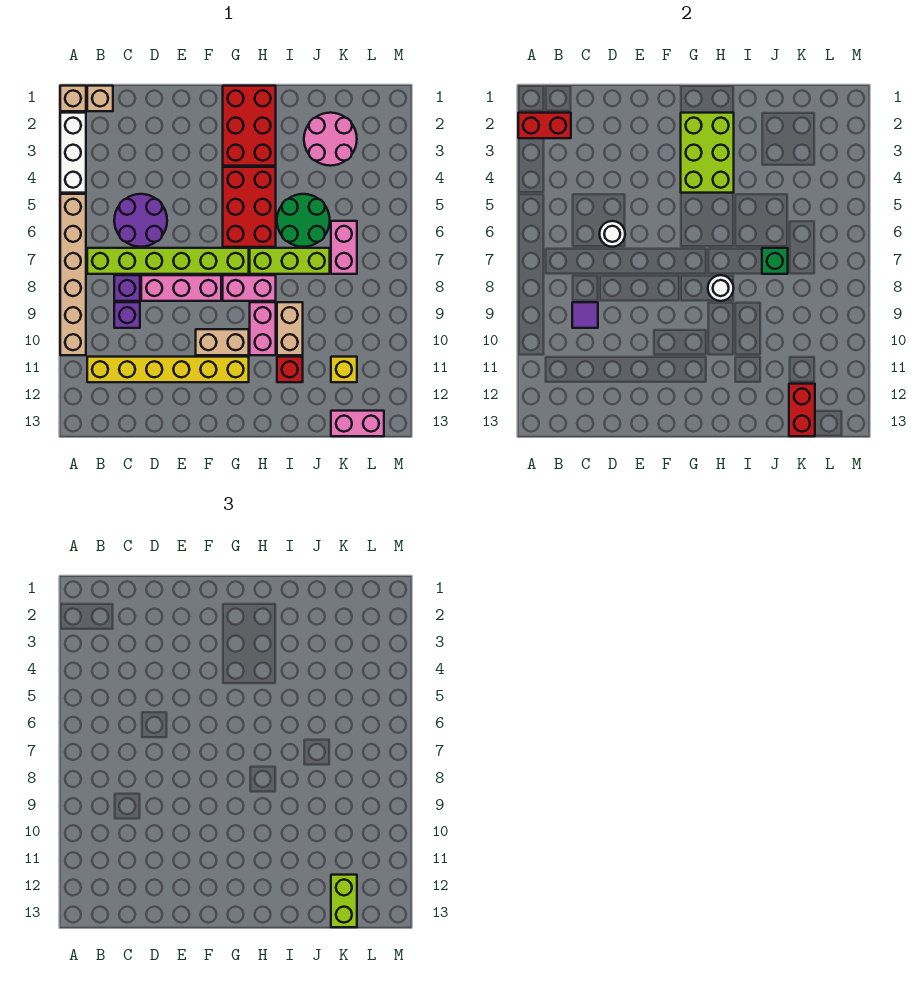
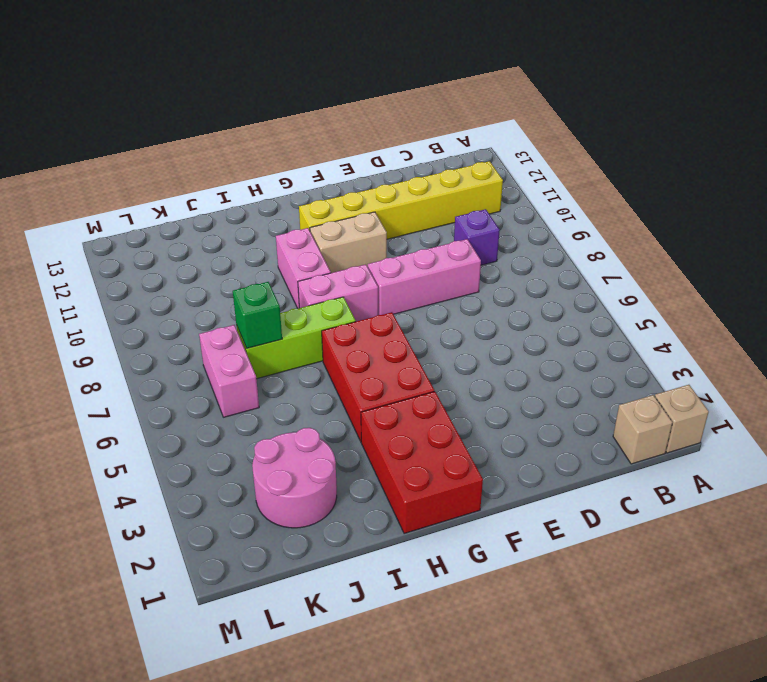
none -> white brick A2:A4 level 1
none -> tan brick A5:A10 level 1
none -> lime brick B7:G7 level 1
none -> purple round brick C5:D6 level 1

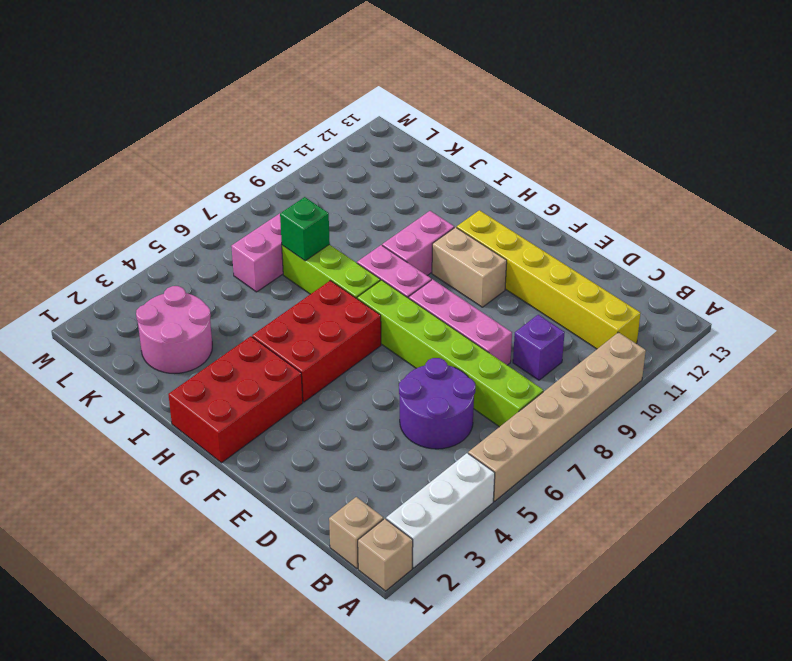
none -> purple brick C8 level 1
none -> green round brick I5:J6 level 1
none -> tan brick I9:I10 level 1
none -> red brick I11 level 1

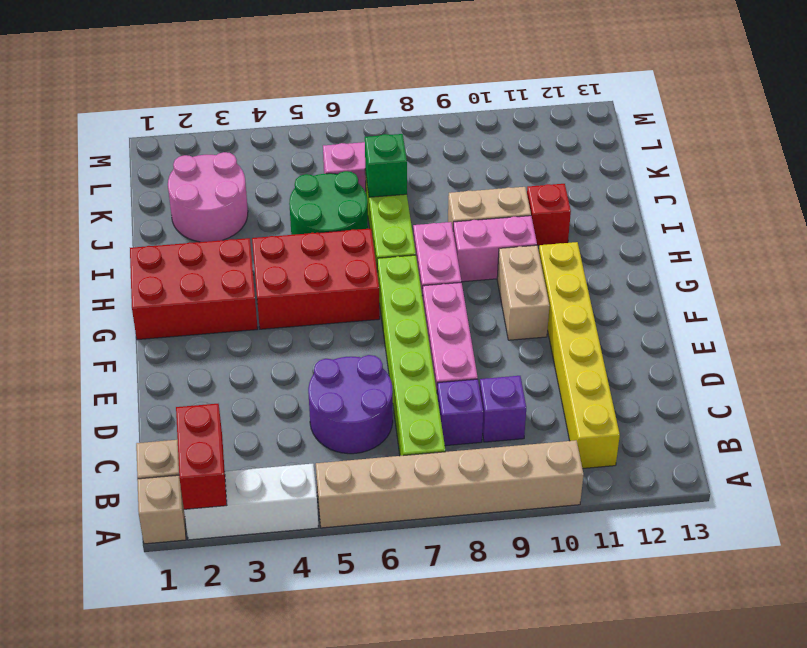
none -> yellow brick K11 level 1
none -> pink brick K13:L13 level 1
none -> purple tile C9 level 2
none -> white round brick D6 level 2

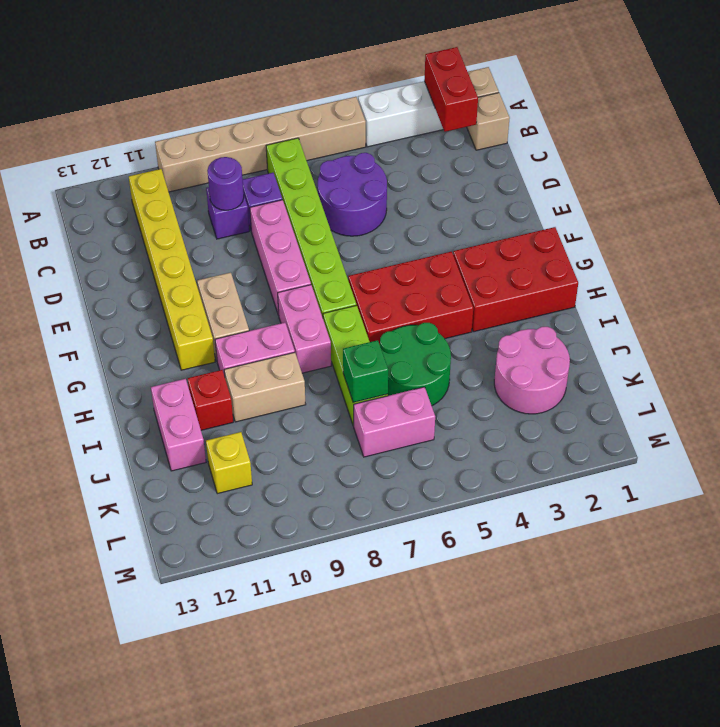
purple round brick C9 level 2 -> purple tile C9 level 2
pink brick I12:J12 level 1 -> pink brick K13:L13 level 1
none -> white round brick D6 level 2
none -> lime brick G2:H4 level 2
none -> white round brick H8 level 2
none -> red brick K12:K13 level 2

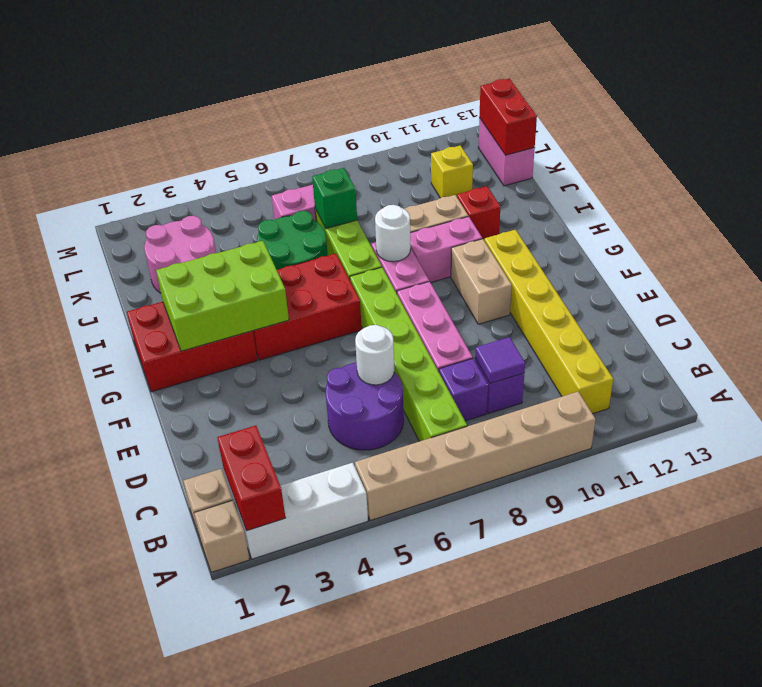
red brick K13:L13 level 2 -> red brick K12:K13 level 2
none -> lime brick K12:K13 level 3

